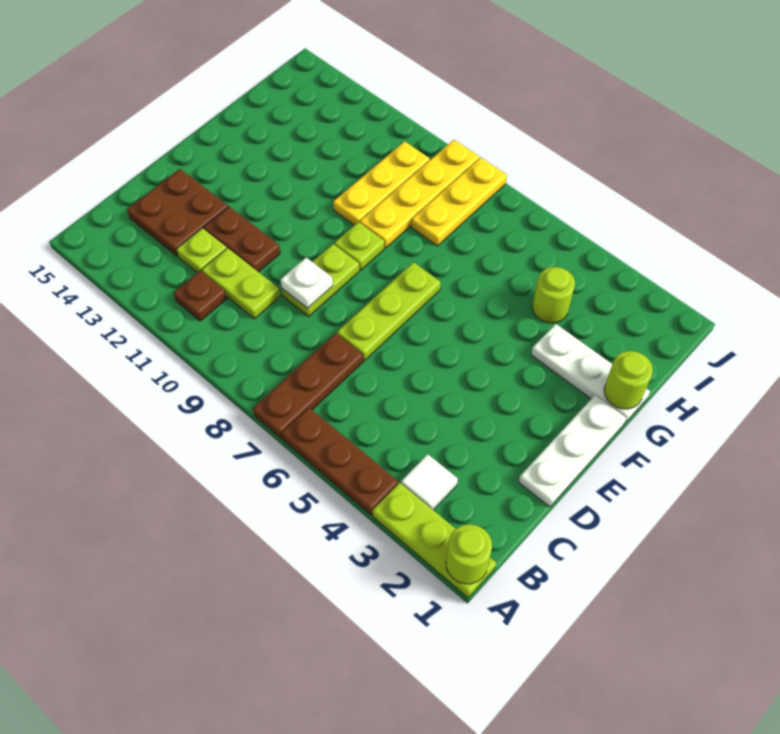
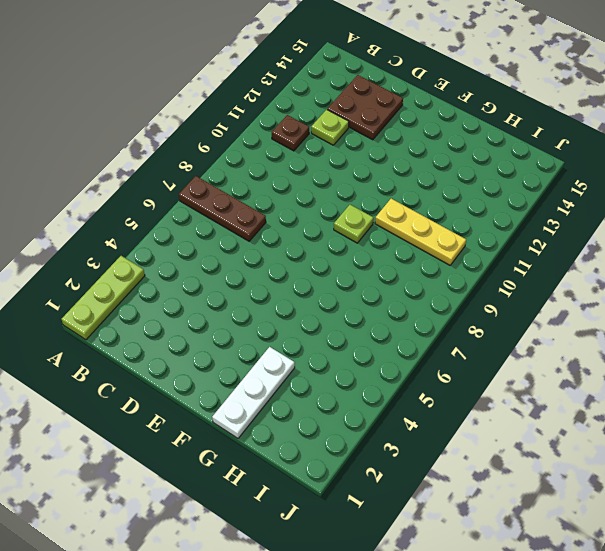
none -> brown plate A4:A6 level 1
none -> white tile B3 level 1
none -> lime plate C10:C11 level 1

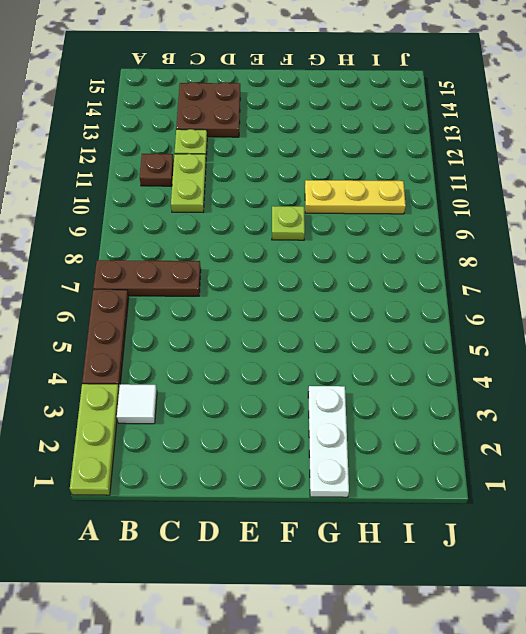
none -> white plate D1:F1 level 1
none -> lime plate D7:F7 level 1
none -> lime plate D9:E9 level 1

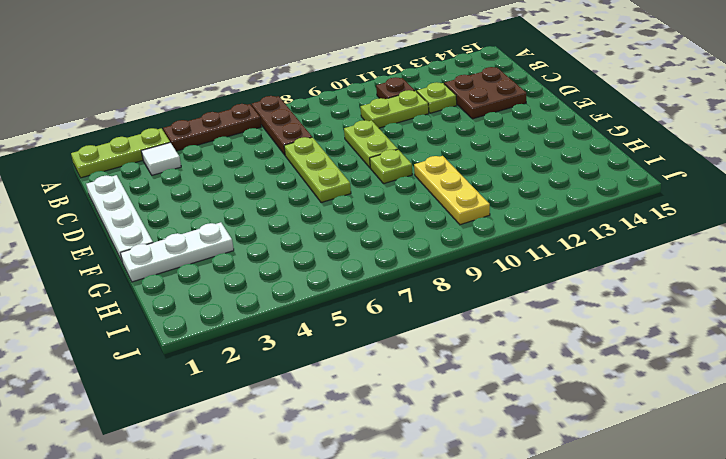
white plate C1:F1 level 1 -> white plate D1:F1 level 1
none -> brown plate D11:D12 level 1
none -> yellow plate G9:J9 level 1
none -> lime round brick H4 level 1

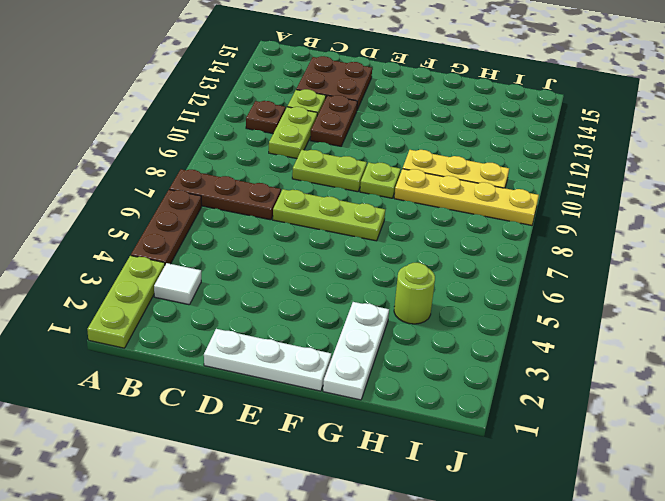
none -> yellow plate H8:J8 level 1
none -> lime round brick A1 level 2
none -> white plate D9 level 2

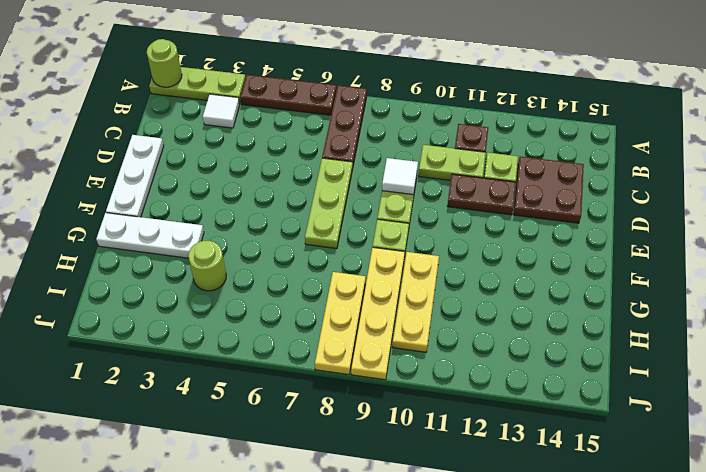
white tile D9 level 2 -> white plate D9 level 2
none -> lime round brick G1 level 2

